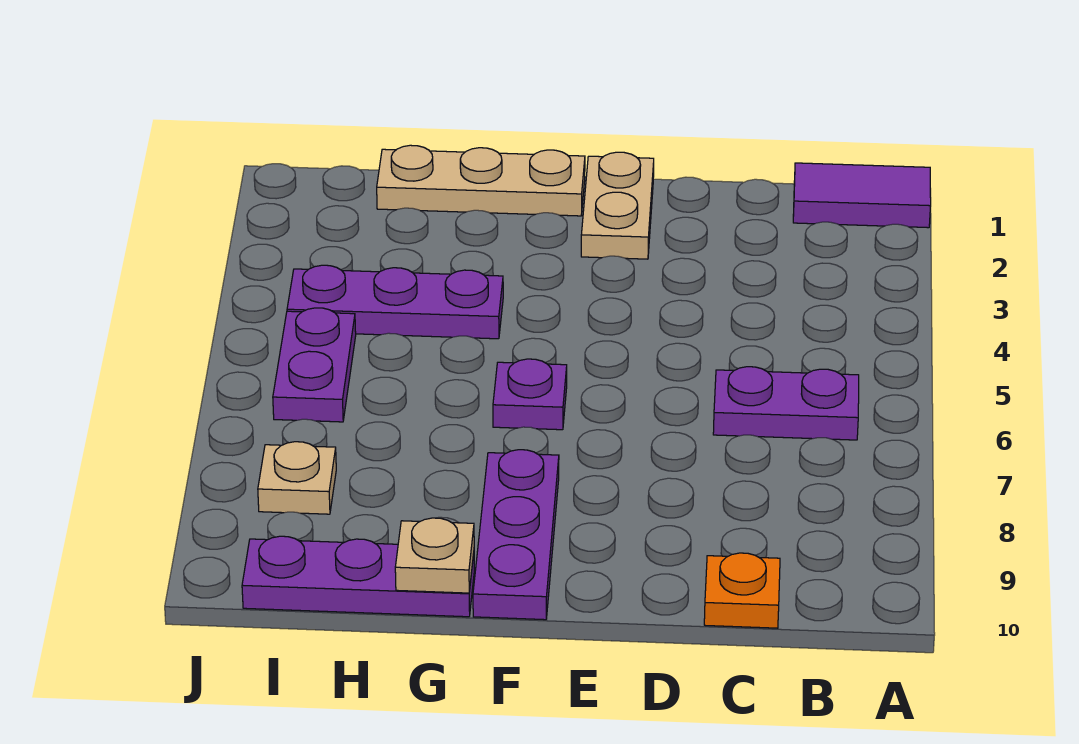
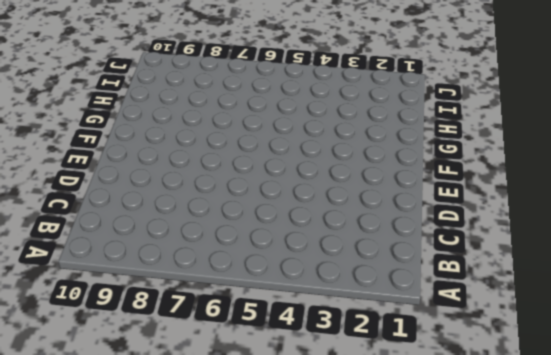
none -> purple tile A1:B1 level 1
none -> purple plate B6:C6 level 1
none -> orange plate C10 level 1

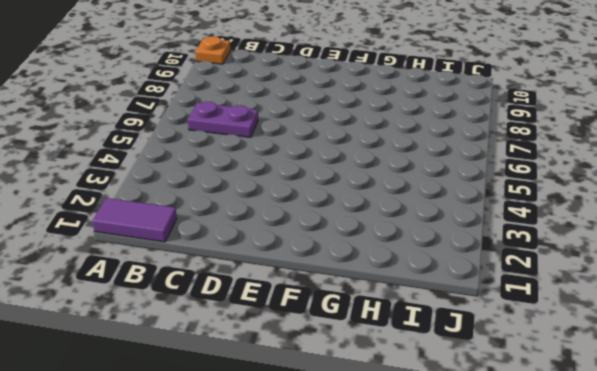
orange plate A10 level 1 -> orange plate C10 level 1
none -> tan plate E1:E2 level 1
none -> tan plate F1:H1 level 1
none -> purple plate F6 level 1

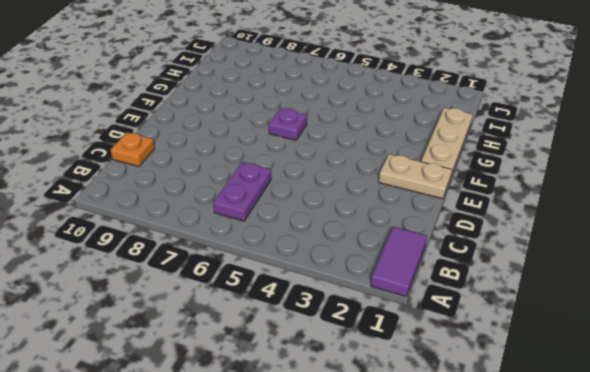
none -> purple plate F8:F10 level 1
none -> purple plate G4:I4 level 1
none -> purple plate G10:I10 level 1

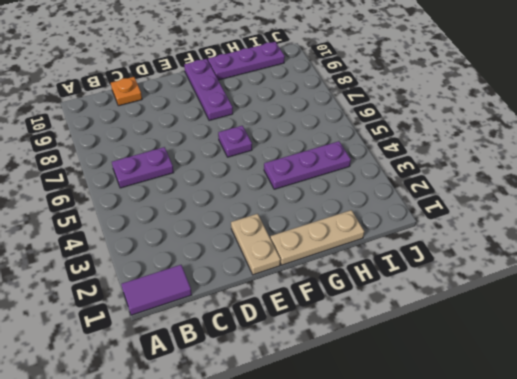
none -> purple plate I5:I6 level 1
none -> tan plate I8 level 1
none -> tan plate G10 level 2

